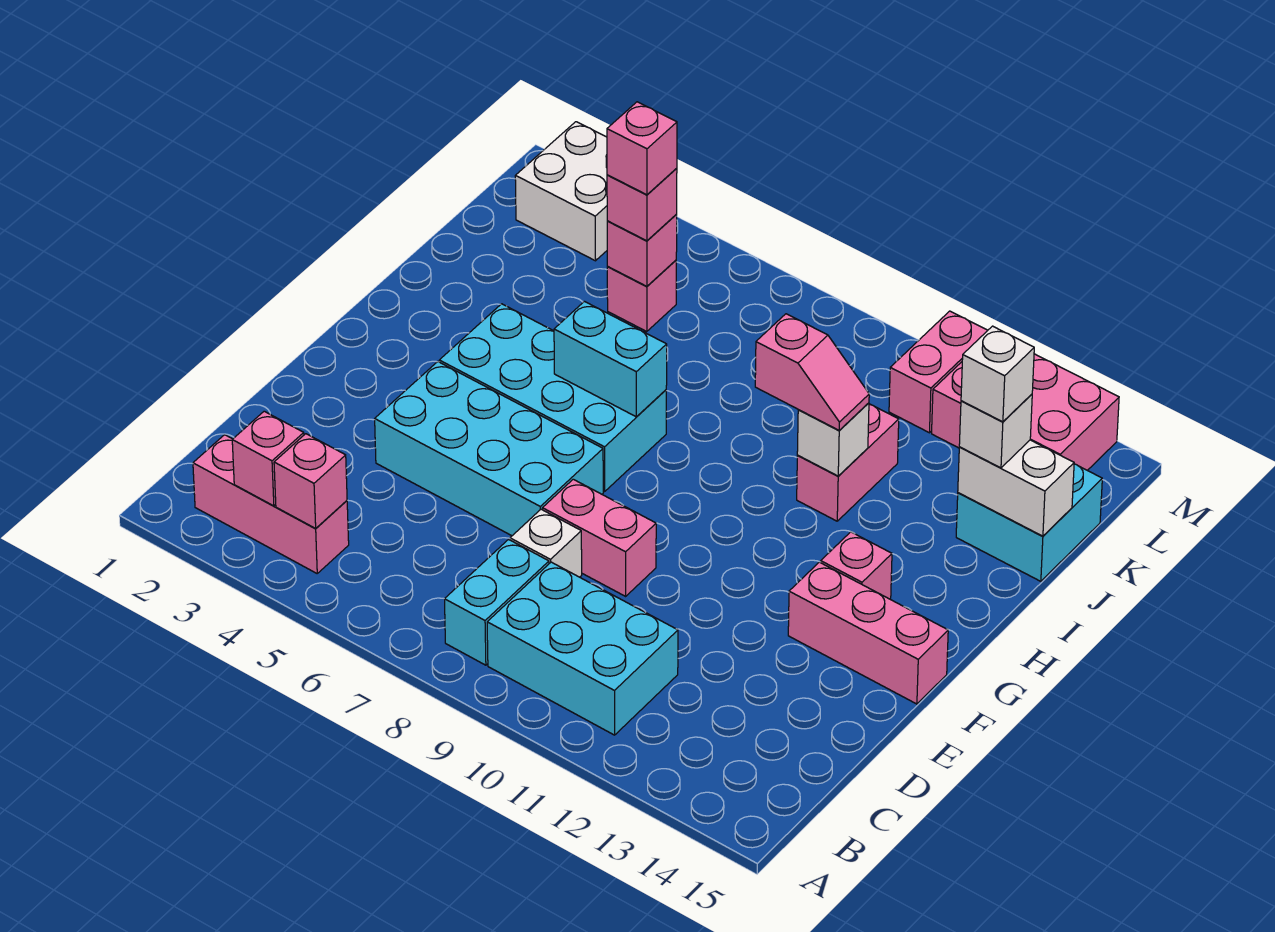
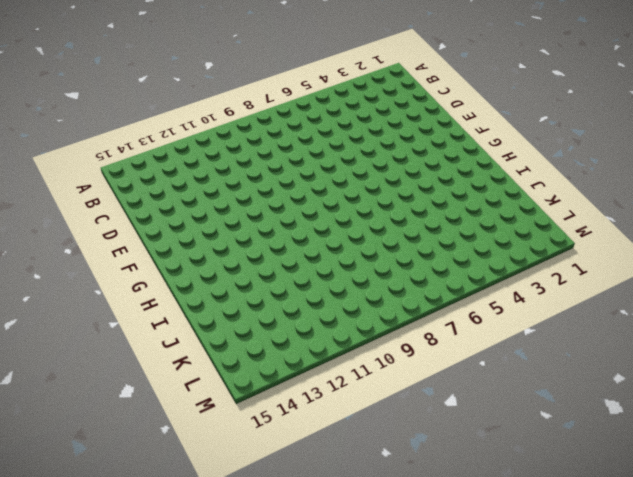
none -> pink brick B2:B4 level 1
none -> cyan brick B8:C8 level 1
none -> cyan brick B9:C11 level 1

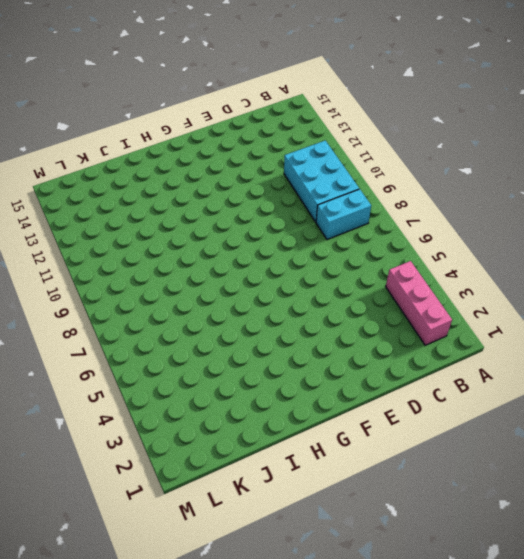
none -> white brick D8 level 1
none -> cyan brick E4:F7 level 1
none -> pink brick E8:E9 level 1

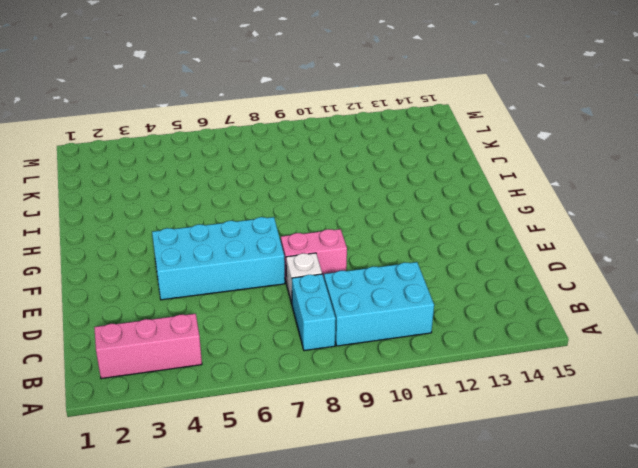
none -> pink brick F13:F15 level 1
none -> cyan brick G4:H7 level 1
none -> pink brick G13 level 1

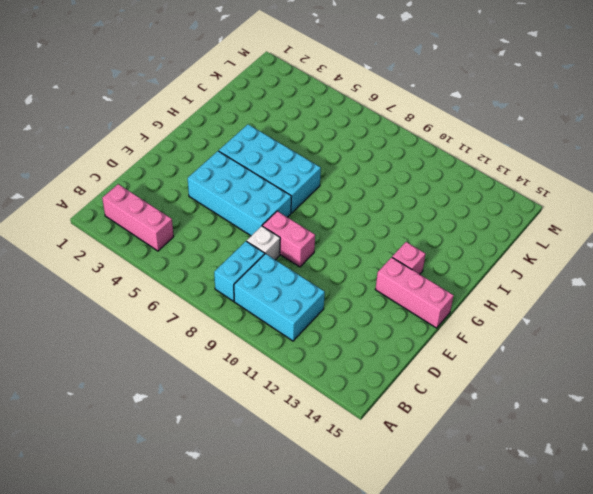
none -> pink brick I11:J11 level 1
none -> cyan brick J14:K15 level 1
none -> pink brick K5 level 1

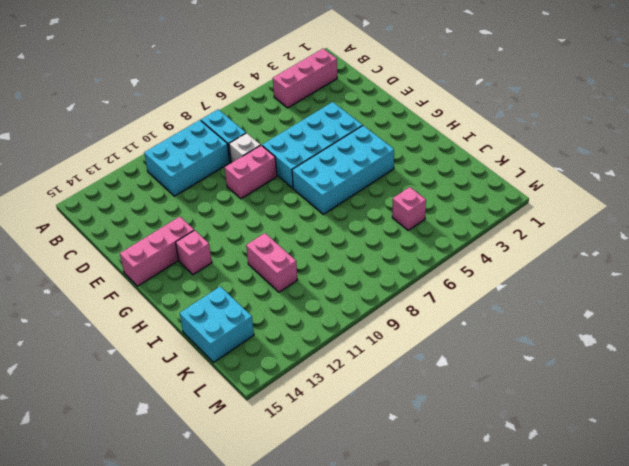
none -> white brick L2:M3 level 1
none -> pink brick L11:M11 level 1
none -> pink brick L12:M14 level 1

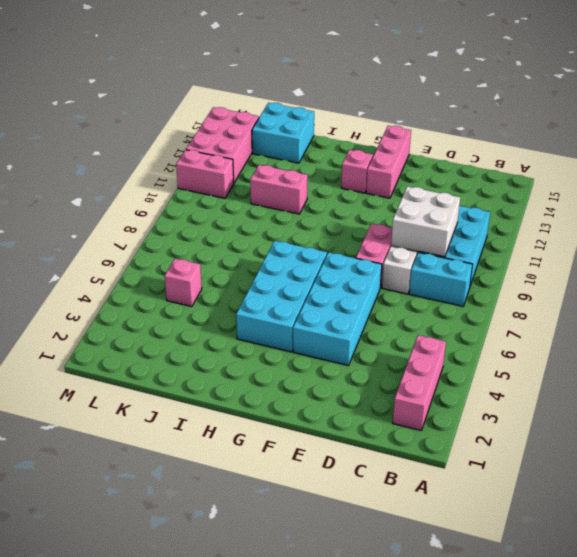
white brick C9:D10 level 2 -> white brick L2:M3 level 1
none -> pink brick B3 level 2
none -> pink brick B4 level 2
none -> cyan brick H6:H7 level 2

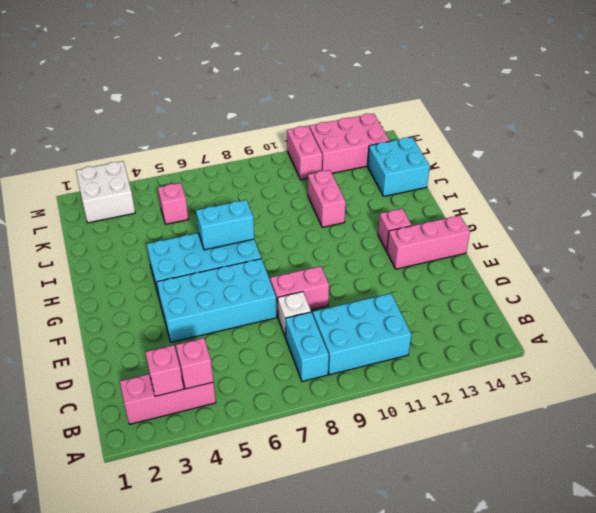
none -> white brick I11 level 2
none -> white brick J14:J15 level 2
none -> pink brick K5 level 2

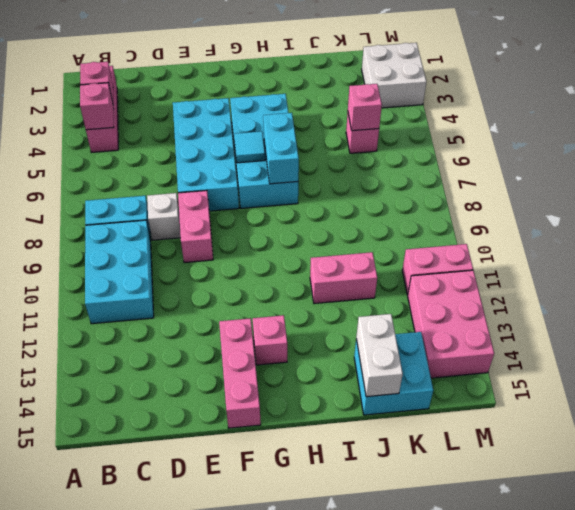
cyan tile G6 level 2 -> none
none -> white brick I11 level 2
none -> pink slope I10:I11 level 3 top 10
none -> white brick J14 level 3

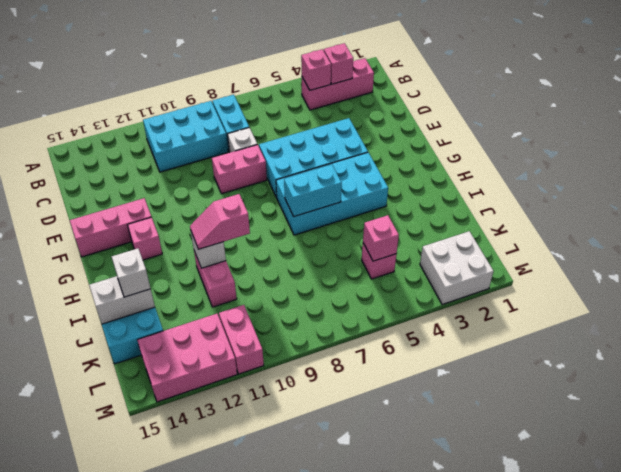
none -> pink brick K5 level 3
none -> white brick J14 level 4
none -> pink brick K5 level 4

